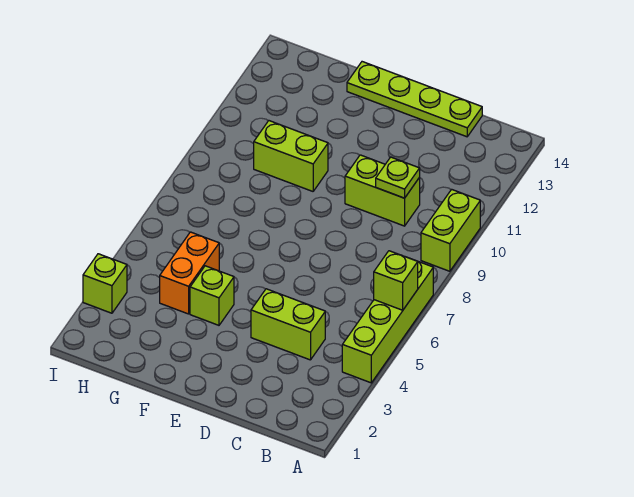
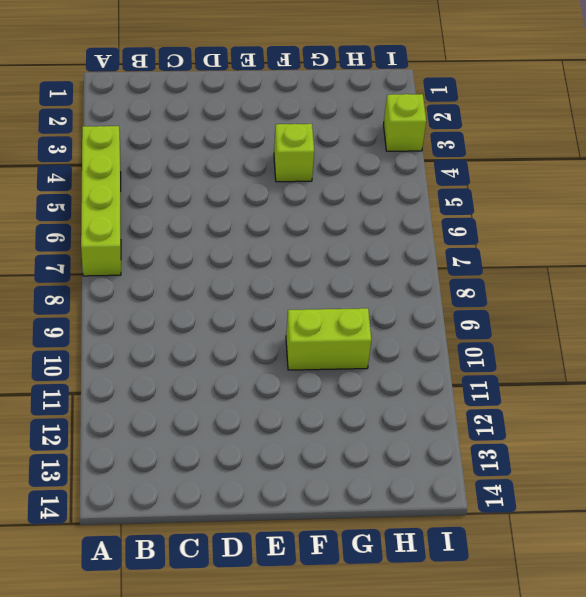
none -> lime brick A9:A10 level 1
none -> lime brick C4:D4 level 1

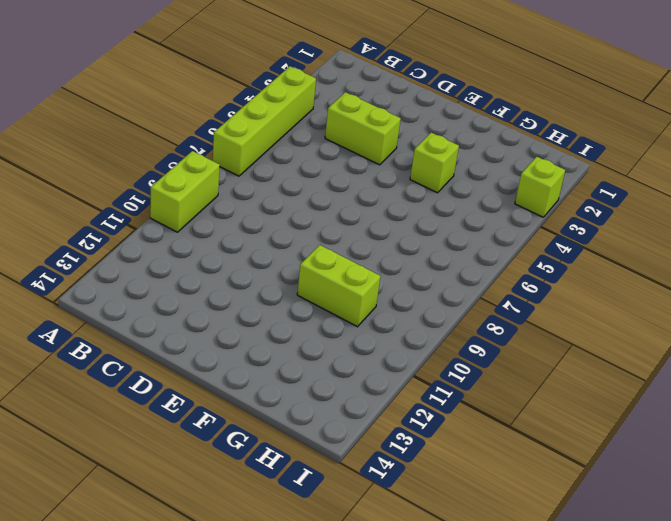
none -> lime brick C10:D10 level 1
none -> lime plate C14:F14 level 1

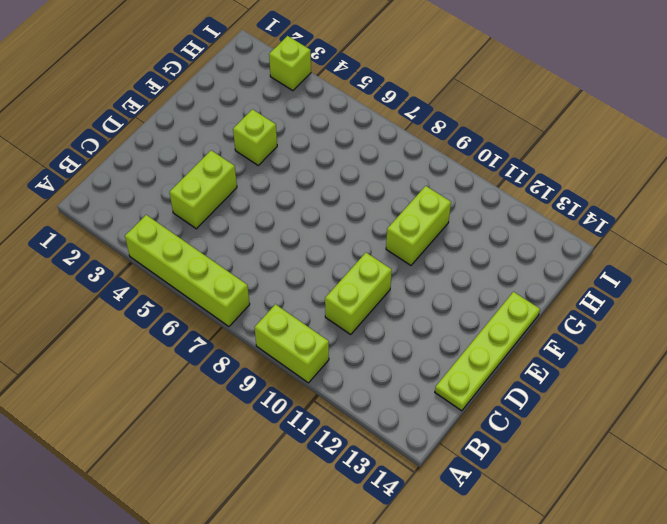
none -> orange brick G4:G5 level 1
none -> lime brick A6 level 2

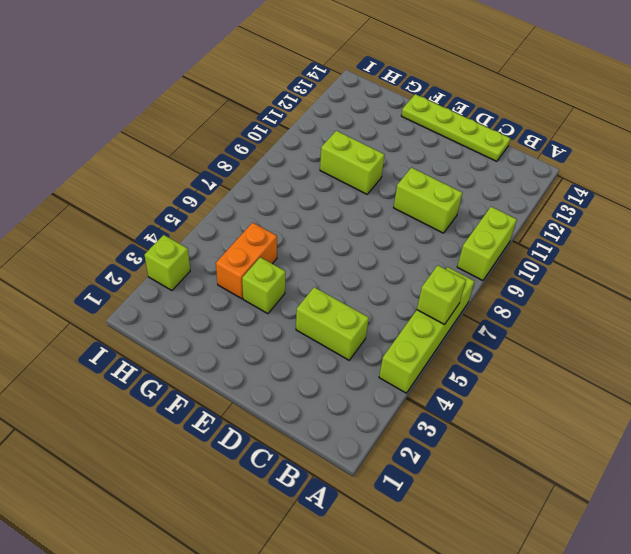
none -> lime plate C10 level 2

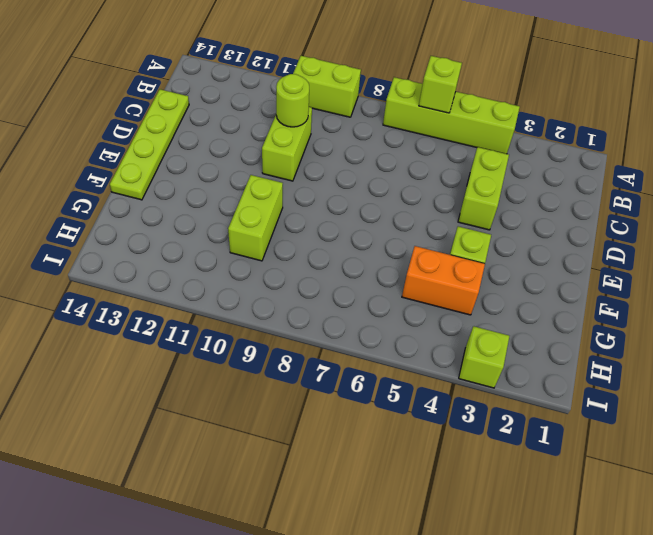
lime round brick C10 level 2 -> lime plate C10 level 2

